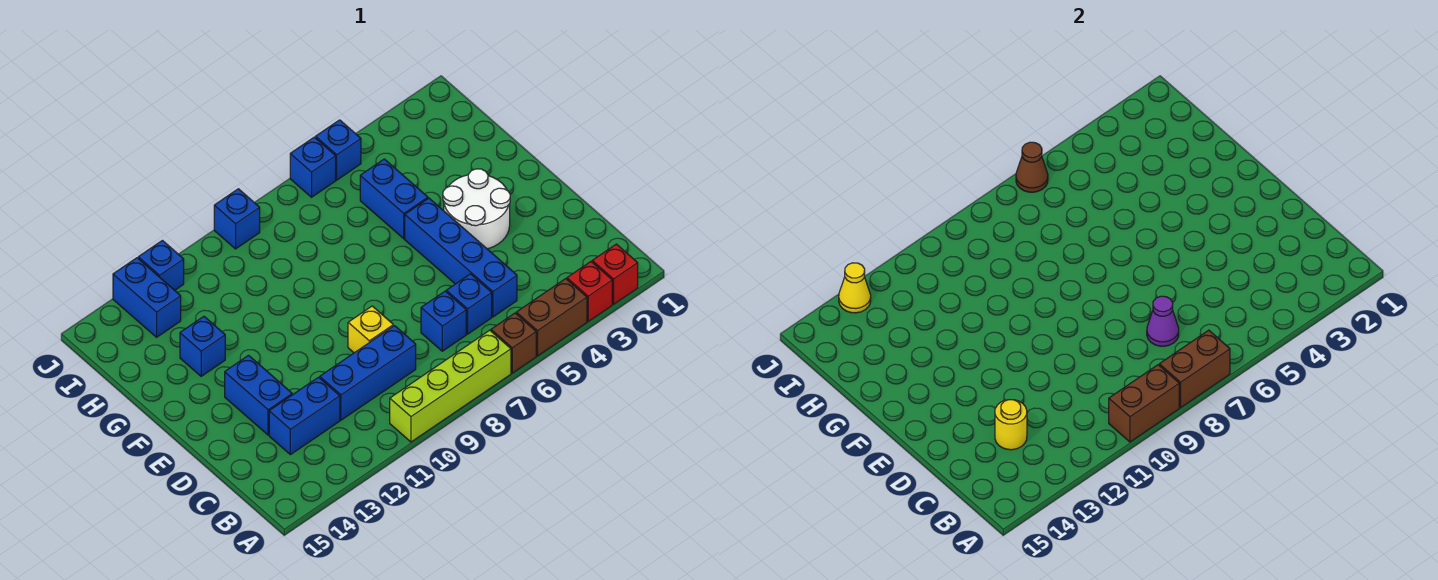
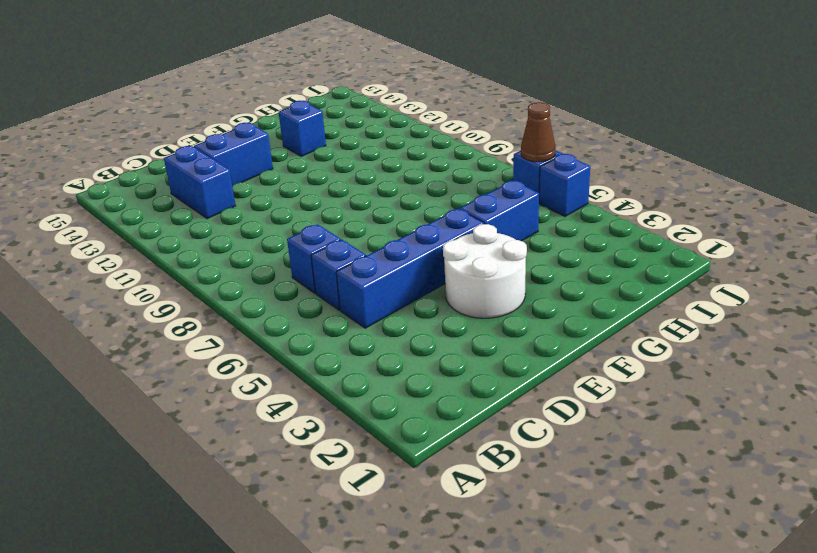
none -> red brick A2 level 1
none -> red brick A3 level 1
none -> brown brick A4:A5 level 1

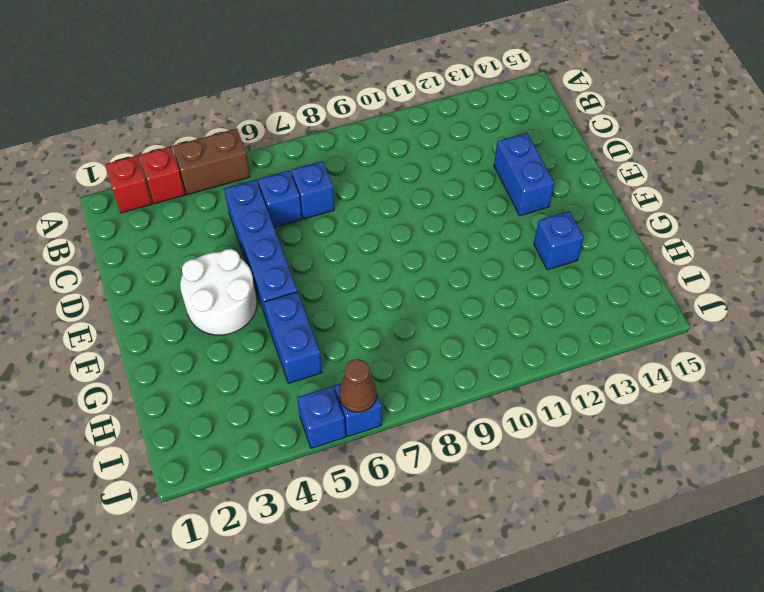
none -> brown brick A6 level 1
none -> lime brick A7:A10 level 1
none -> blue brick C9:C11 level 1

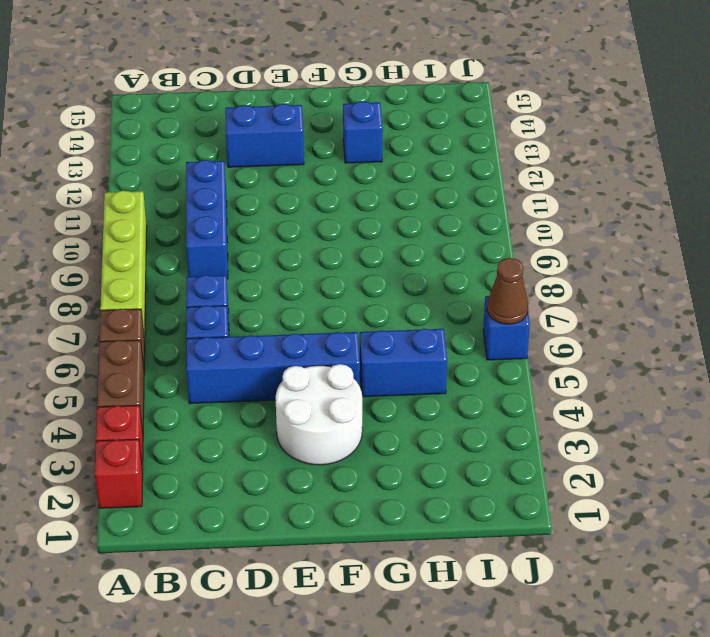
none -> blue brick C12:C13 level 1
none -> yellow brick D9 level 1
none -> blue brick I13:J13 level 1

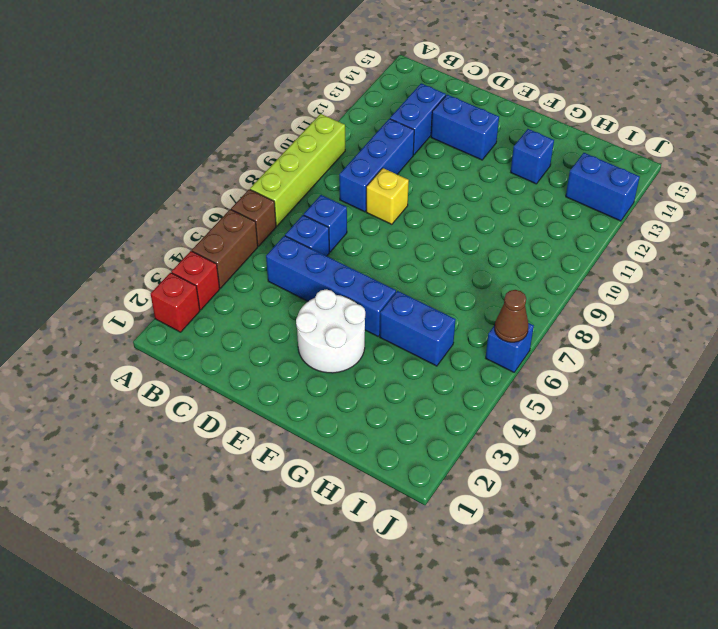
none -> blue brick J5 level 1
none -> blue brick J9 level 1
none -> blue brick J12 level 1

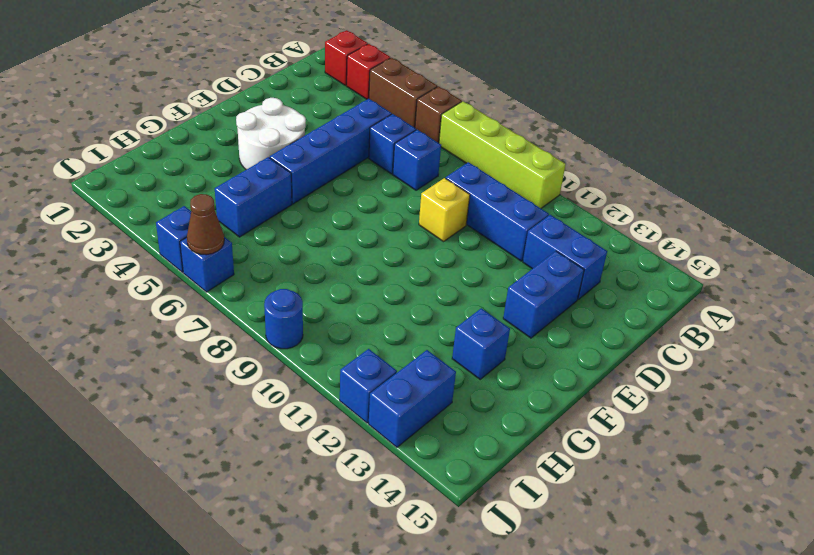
blue round brick J9 level 1 -> blue brick J9 level 1
none -> brown brick A7:A8 level 2
none -> brown brick A9:A10 level 2
none -> purple cone C7 level 2

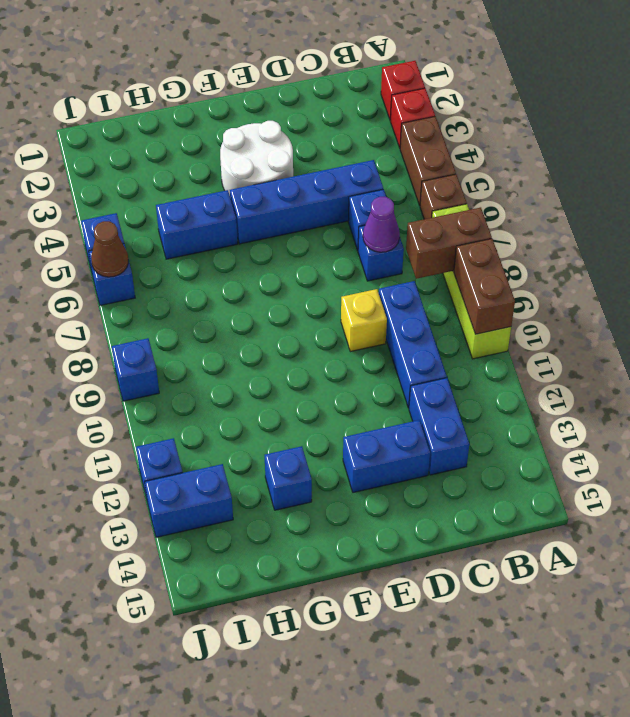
brown brick A8:B8 level 2 -> brown brick A7:A8 level 2
none -> yellow round brick C13 level 2
none -> yellow cone J13 level 2

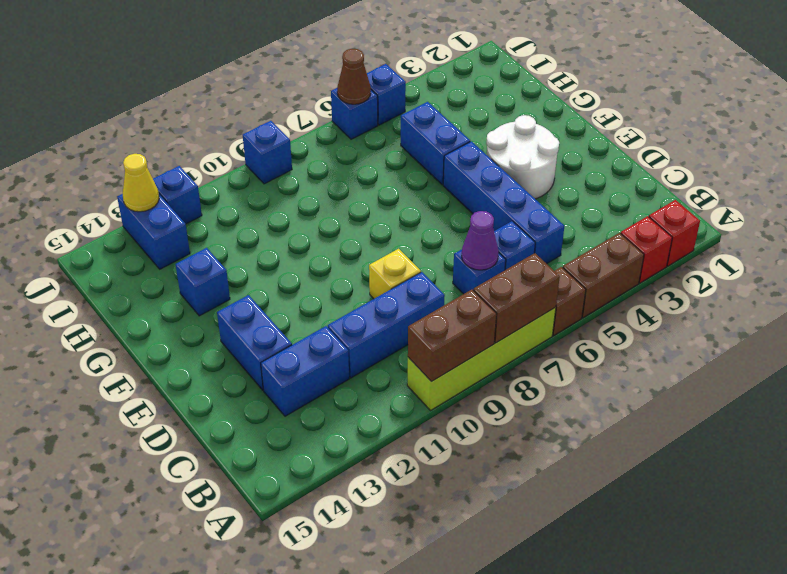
none -> yellow round brick C13 level 2

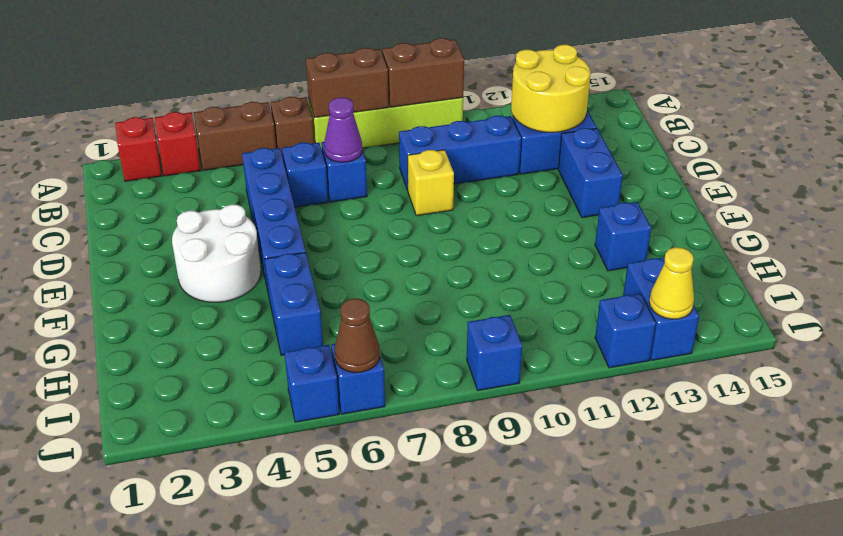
yellow round brick B12:C13 level 2 -> yellow round brick C13 level 2

